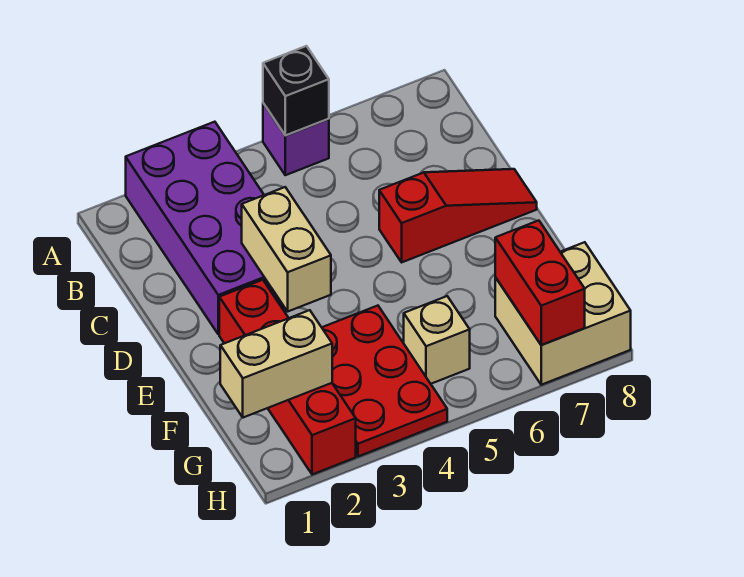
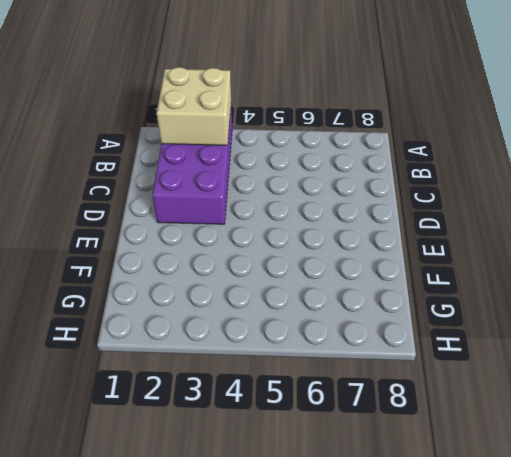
tan brick A2:B3 level 2 -> tan brick G7:H8 level 1
none -> purple brick A5 level 1
none -> red slope D6:D8 level 1 top 6

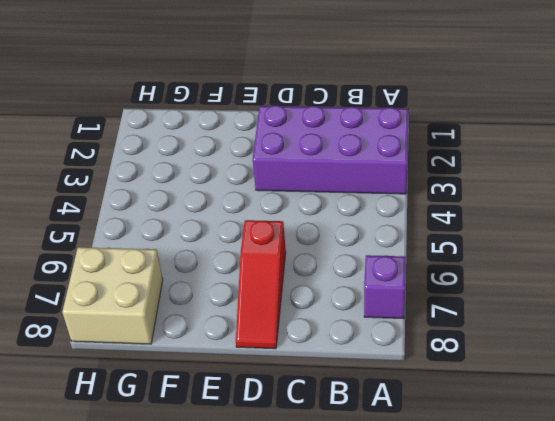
purple brick A7 level 1 -> purple brick A5 level 1
none -> red brick E2:H2 level 1
none -> red plate F3:H4 level 1

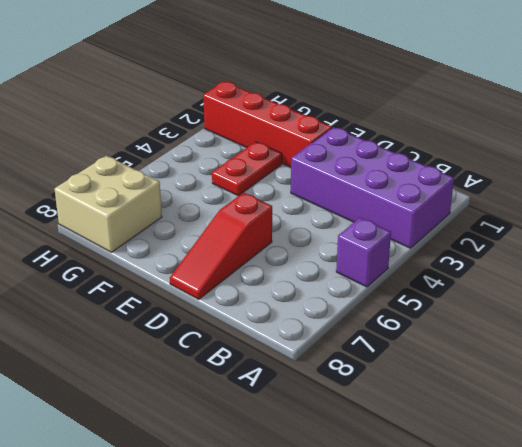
red plate F3:F4 level 1 -> red plate F3:H4 level 1
none -> tan brick G5 level 1
none -> black brick A5 level 2

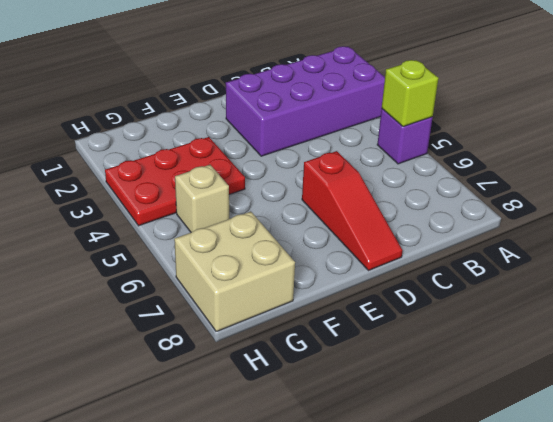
lime brick A5 level 2 -> black brick A5 level 2
none -> red brick E2:H2 level 1
none -> tan brick D3:E3 level 2

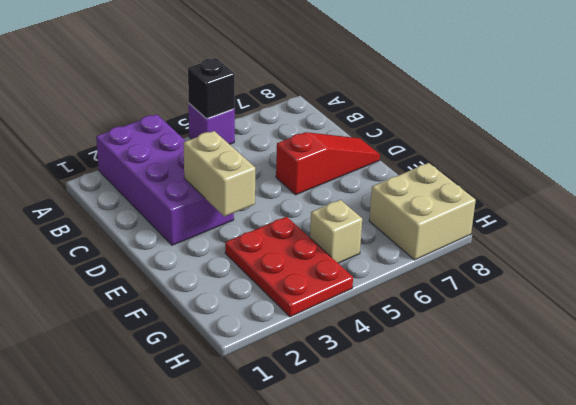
none -> red brick E2:H2 level 1
none -> tan brick G1:G2 level 2

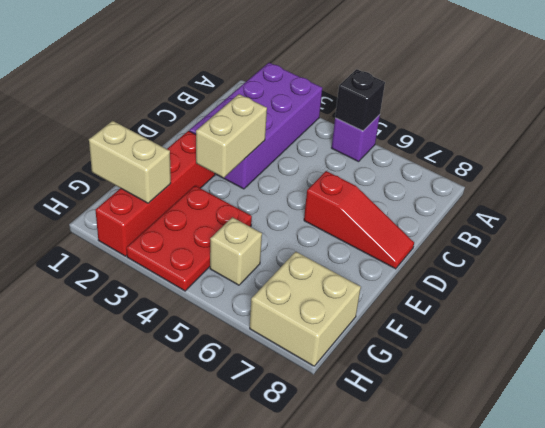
none -> red brick G7:H7 level 2

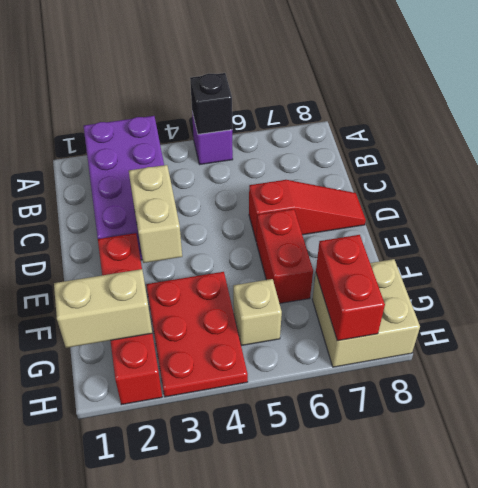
red brick E6:F6 level 1 -> none

